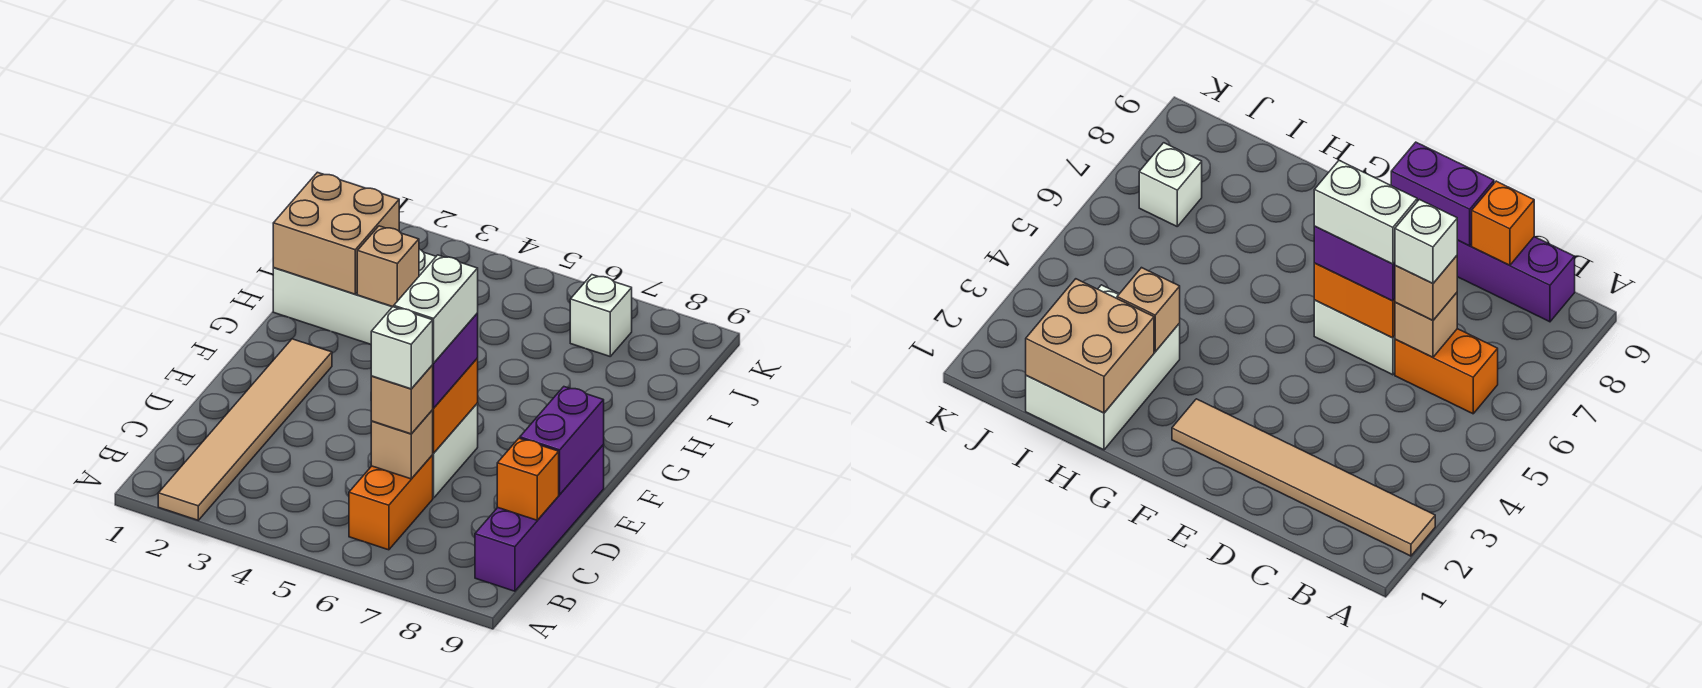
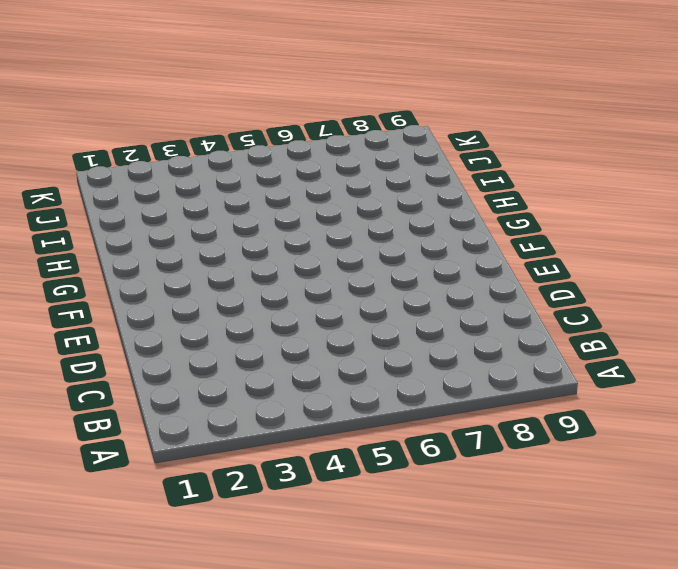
none -> tan tile A2:F2 level 1
none -> orange brick B6:C6 level 1
none -> purple brick B9:E9 level 1

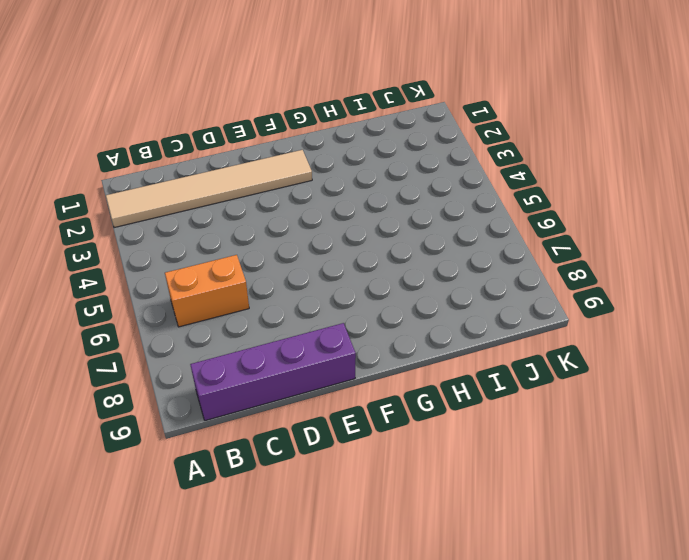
none -> white brick D6:E6 level 1
none -> white brick H1:I3 level 1
none -> white brick J7 level 1

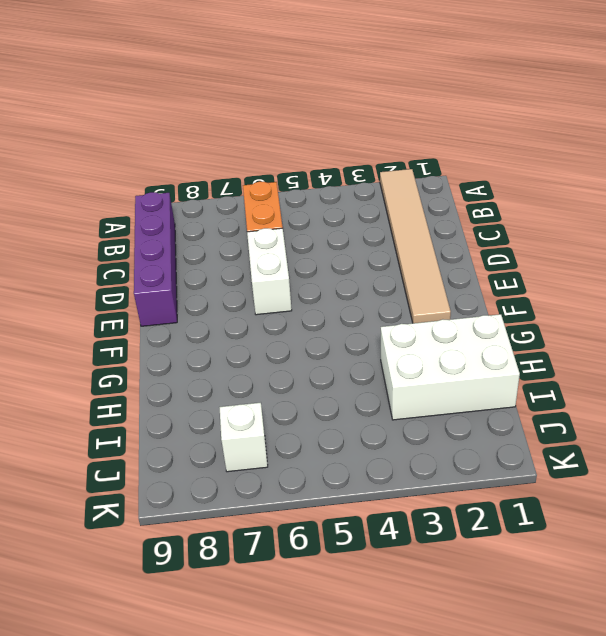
none -> tan brick C6 level 2
none -> orange brick C9 level 2
none -> orange brick D6:E6 level 2

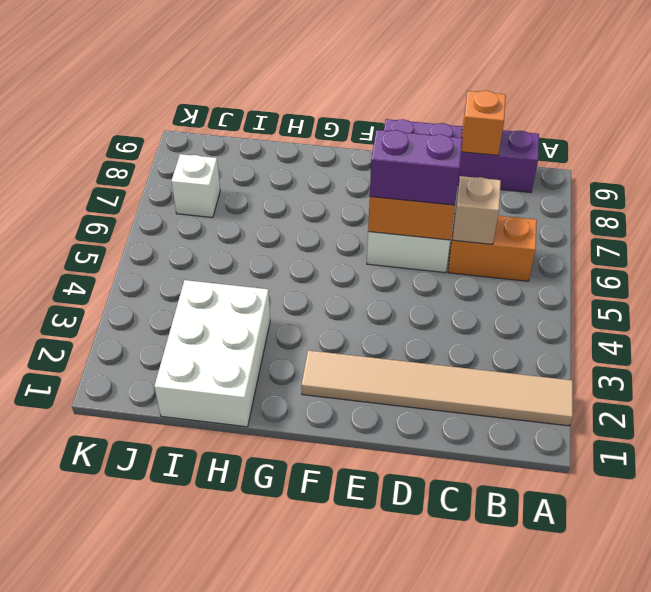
none -> purple brick D9:E9 level 2
none -> tan brick H1:I2 level 2
none -> tan brick H3 level 2

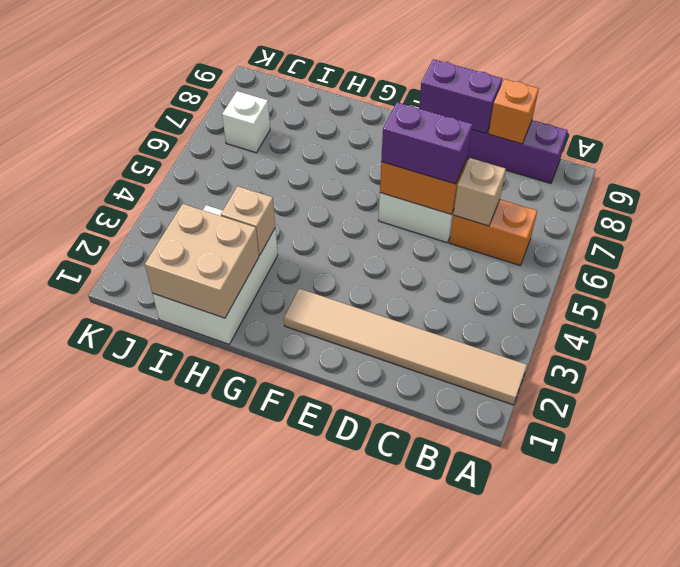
none -> tan brick C6 level 3
none -> white brick C6 level 4
none -> white brick D6:E6 level 4

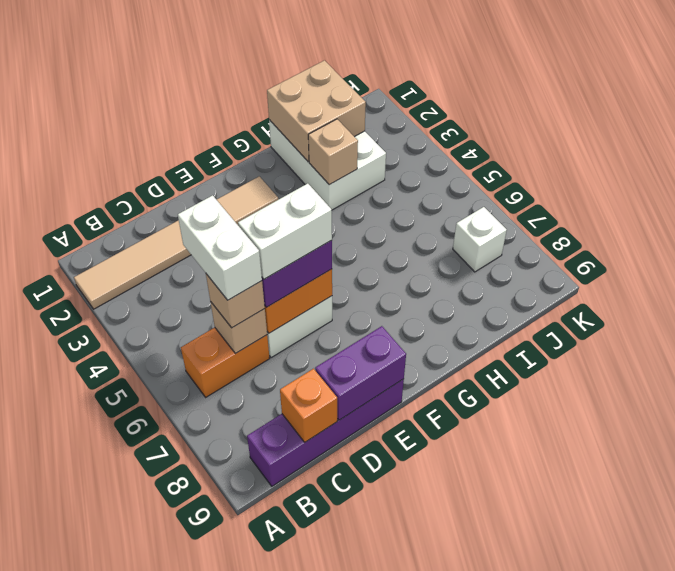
white brick C5:C6 level 4 -> white brick C6 level 4

